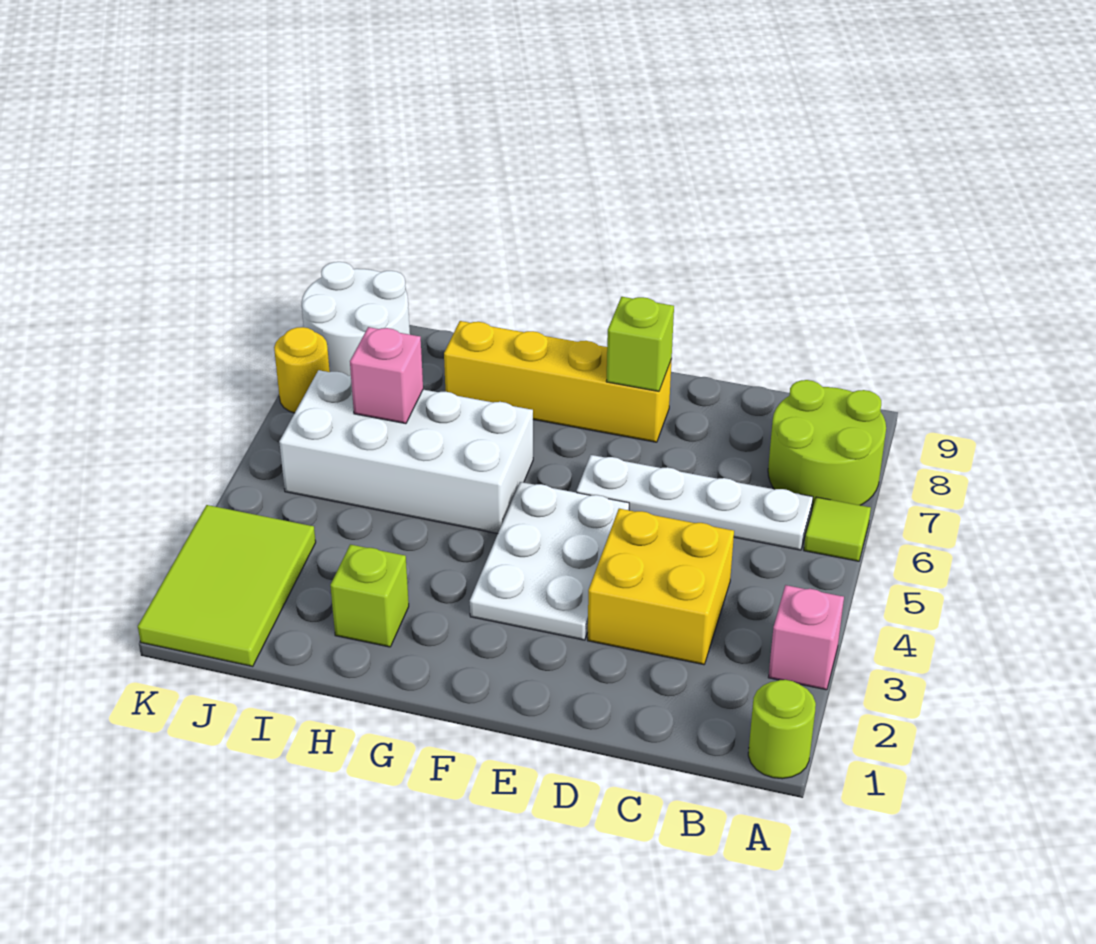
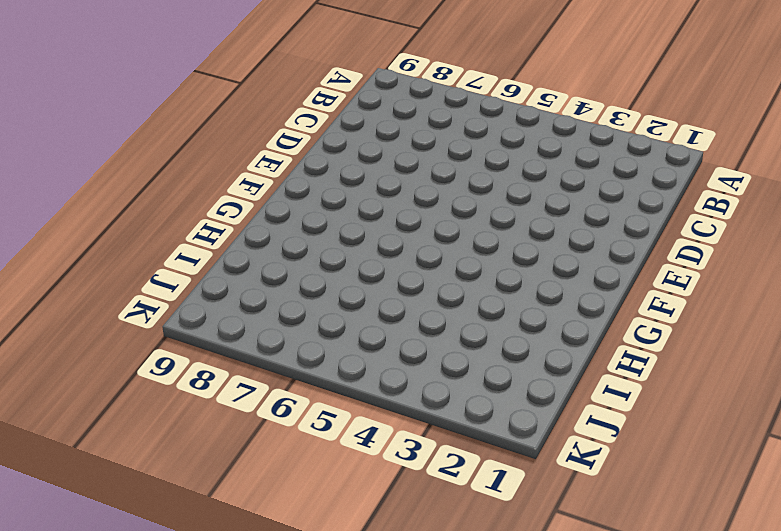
none -> lime round brick A1 level 1
none -> pink brick A3 level 1
none -> lime tile A6 level 1

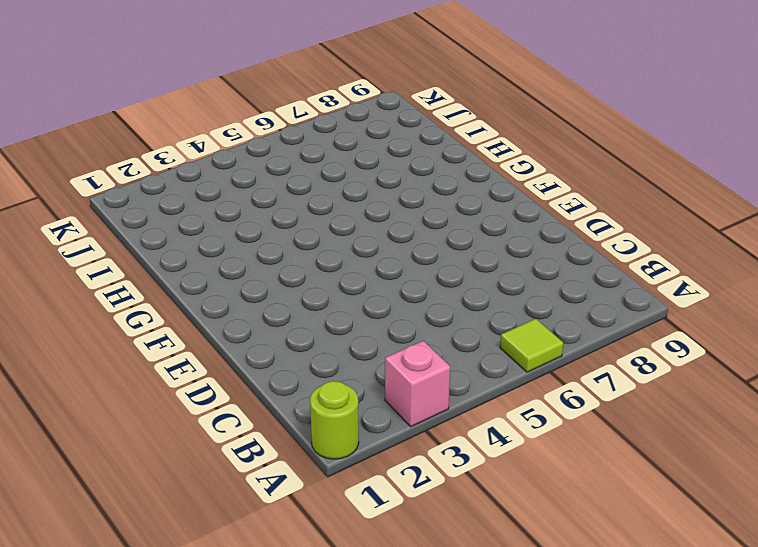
none -> lime round brick A7:B8 level 1
none -> white plate B6:E6 level 1
none -> yellow brick C3:D4 level 1

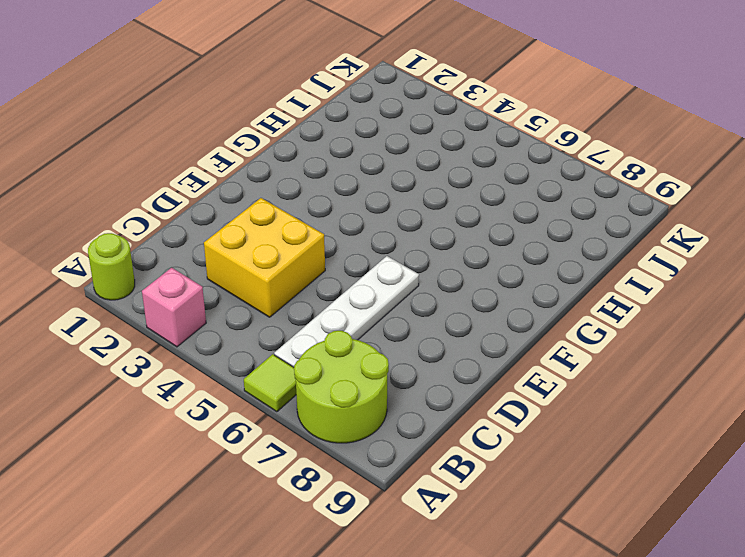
none -> white plate E3:F5 level 1
none -> yellow brick E8:H8 level 1
none -> white brick G5:J6 level 1

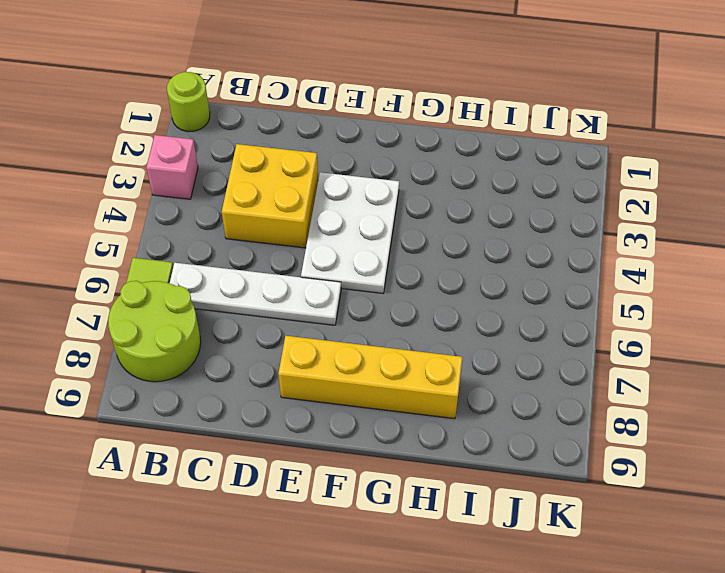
none -> white brick G5:J6 level 1
none -> lime brick H2 level 1
none -> lime tile J1:K3 level 1

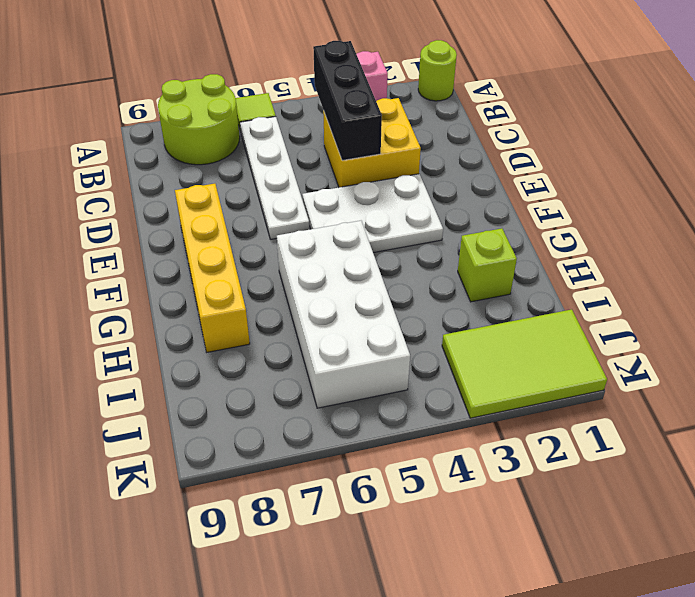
black brick B4:D4 level 2 -> none
none -> white round brick J8:K9 level 1
none -> yellow round brick K7 level 1
none -> lime brick E8 level 2

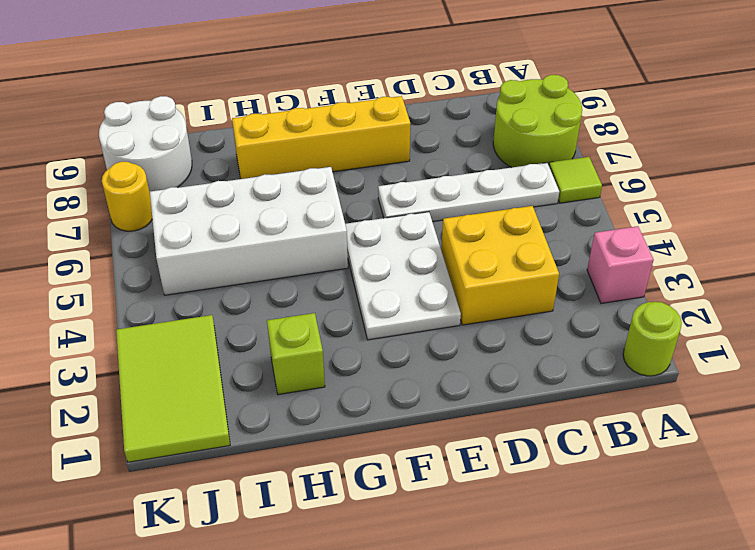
none -> lime brick E8 level 2
none -> pink brick I6 level 2

